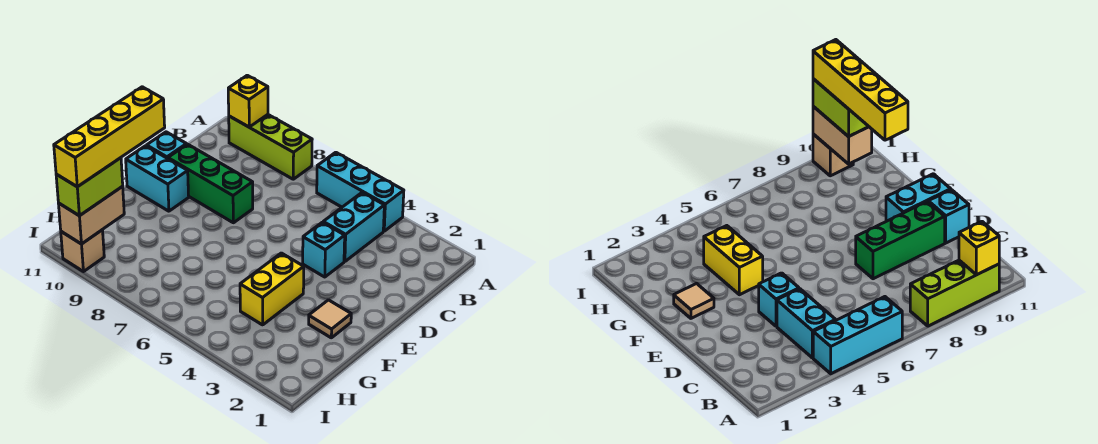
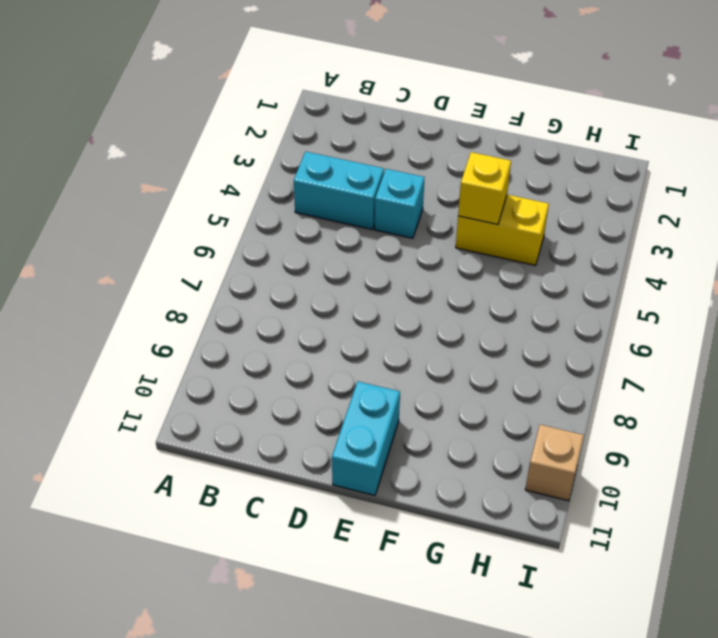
yellow brick F4 level 2 -> yellow brick A10 level 2
none -> cyan brick A4:A6 level 1
none -> lime brick A8:A10 level 1
none -> green brick D8:D10 level 1

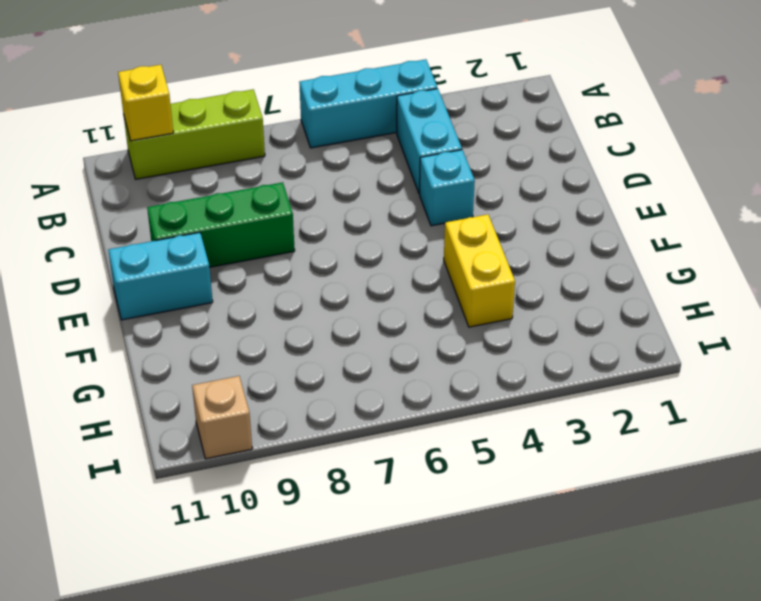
none -> cyan brick D11 level 1
none -> tan tile F2 level 1
none -> tan brick H10:I10 level 2

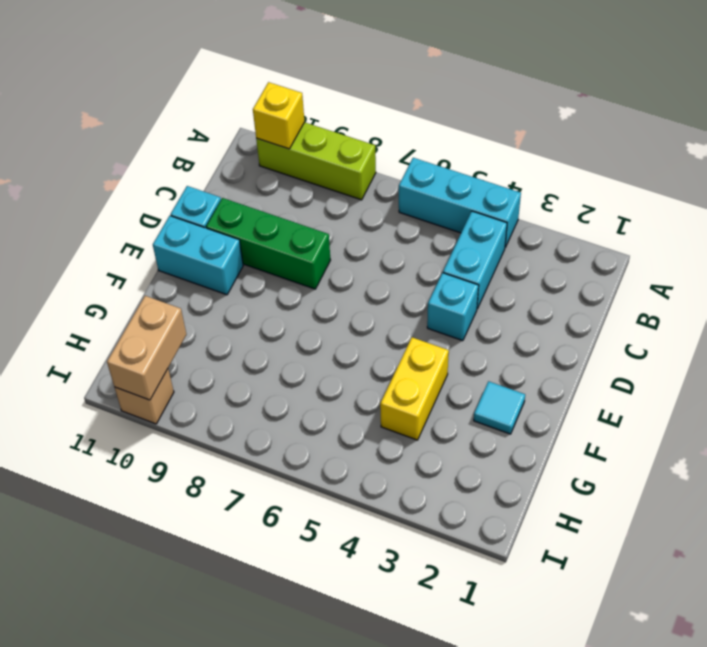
cyan tile F2 level 1 -> tan tile F2 level 1
none -> lime brick H10:I10 level 3
none -> yellow brick F10:I10 level 4

